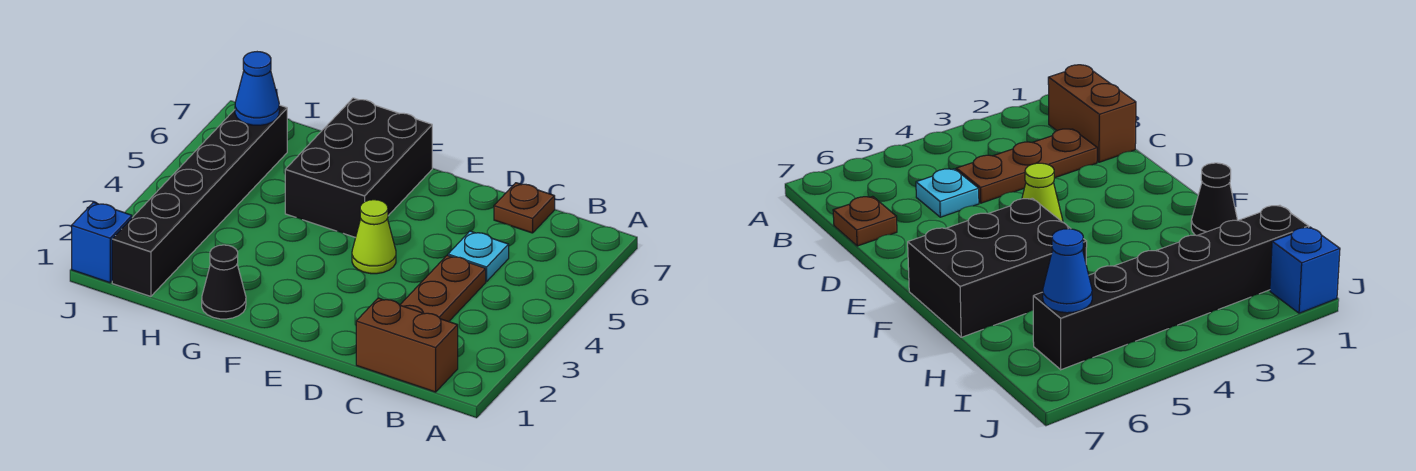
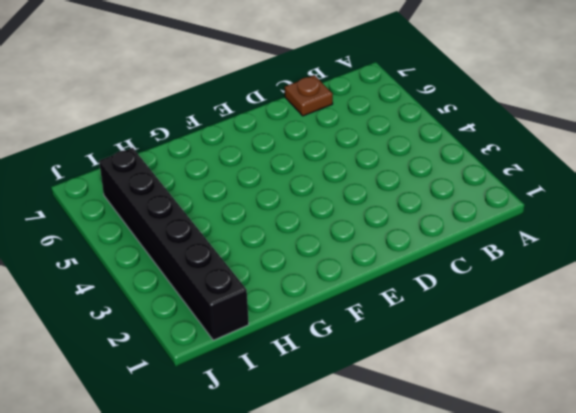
none -> brown brick B1:C1 level 1
none -> brown plate C2:C4 level 1

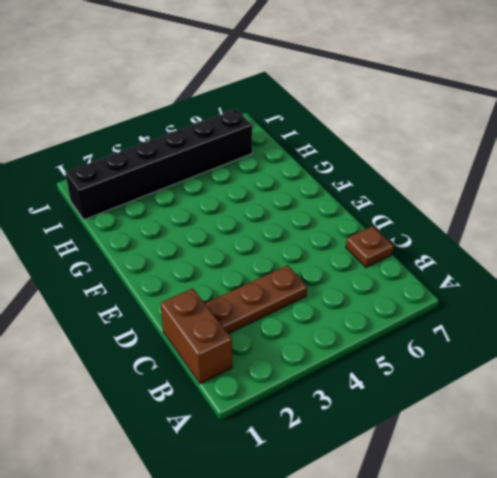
none -> cyan plate C5 level 1
none -> lime cone E4 level 1

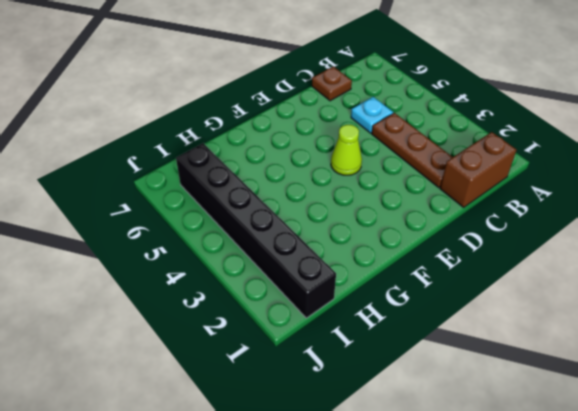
none -> black brick F5:G7 level 1
none -> black cone G1 level 1

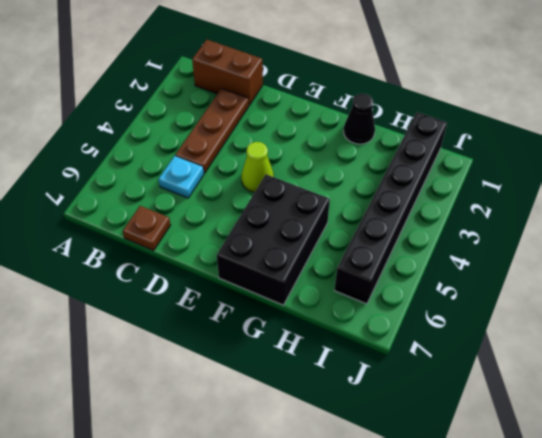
none -> blue brick J1 level 1
none -> blue cone I6 level 2

